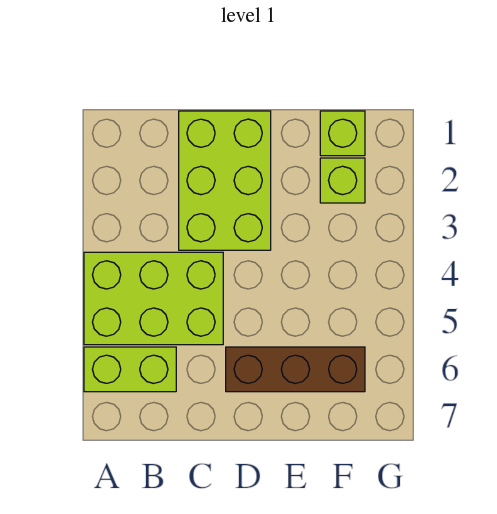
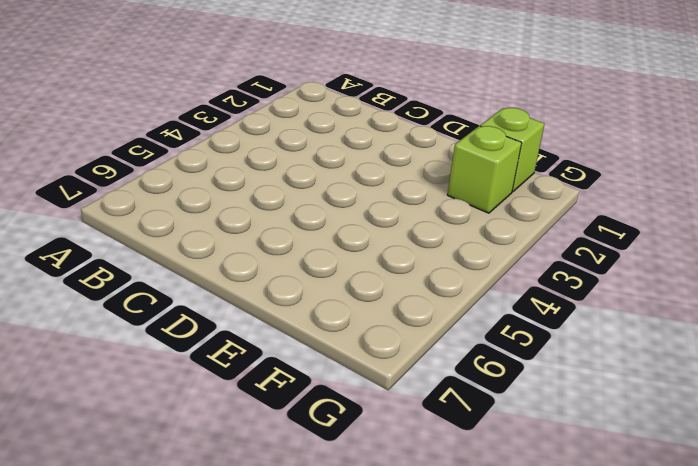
none -> lime brick A4:C5 level 1
none -> lime brick A6:B6 level 1

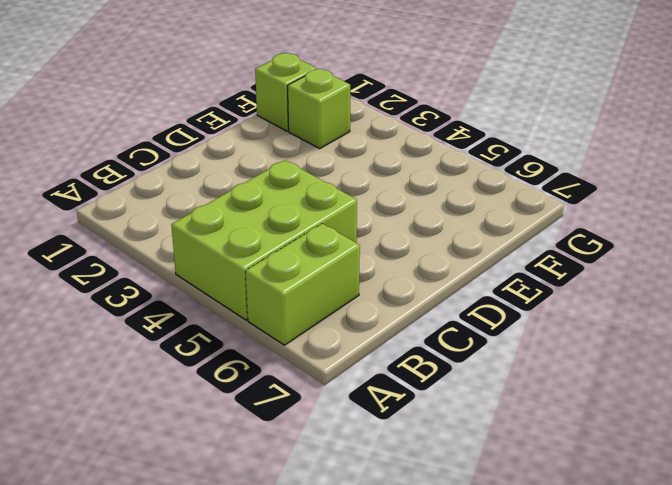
none -> lime brick C1:D3 level 1
none -> brown brick D6:F6 level 1

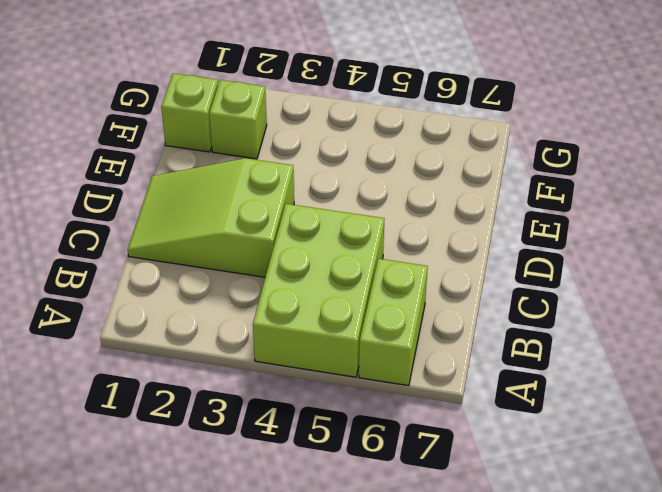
lime slope C1:D3 level 1 top 3 -> lime brick C1:D3 level 1
none -> brown brick D6:F6 level 1

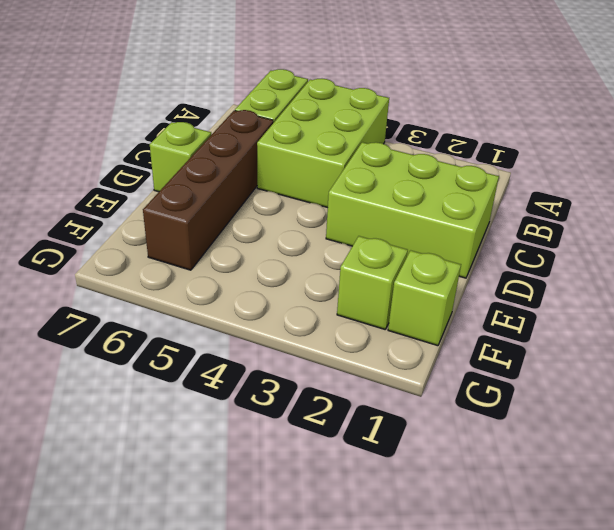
brown brick C6:F6 level 1 -> brown brick D6:F6 level 1
lime brick D7 level 1 -> none

